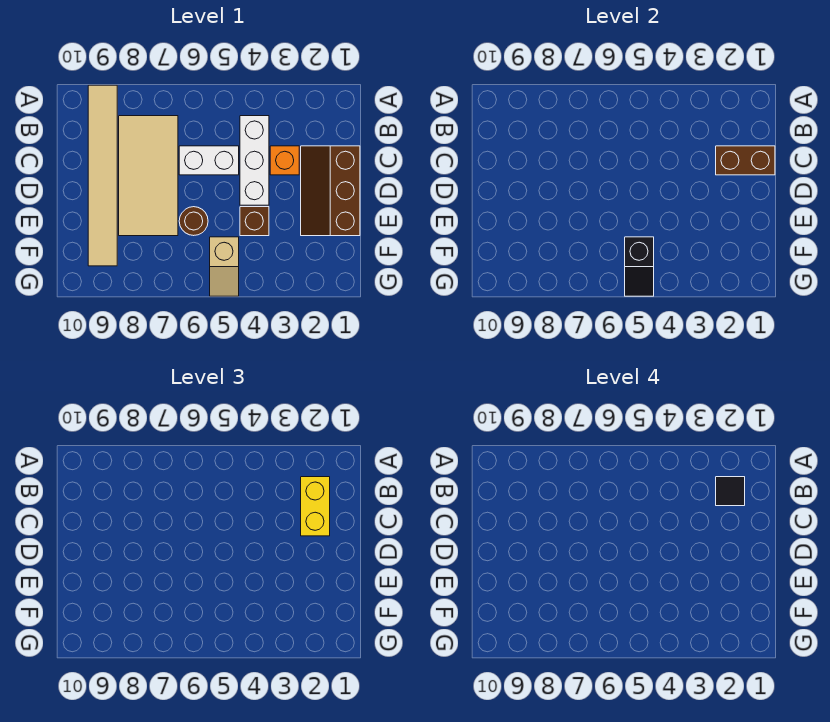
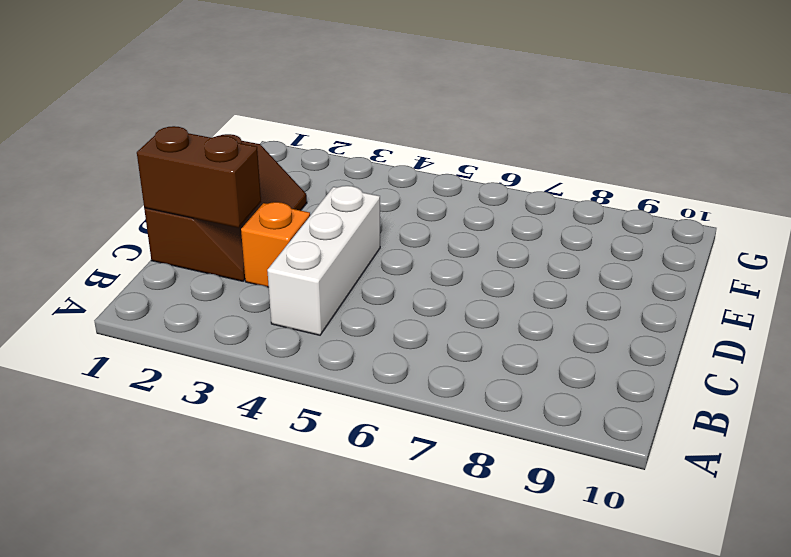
none -> tan tile A9:F9 level 1
none -> tan tile B7:E8 level 1
none -> white brick C5:C6 level 1

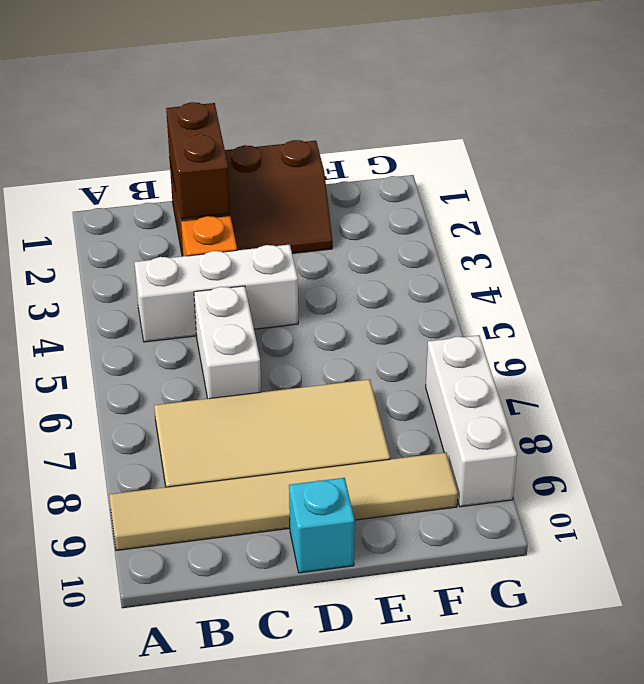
cyan brick D10 level 1 -> none
white brick G7:G9 level 1 -> none
none -> brown brick E4 level 1
none -> brown round brick E6 level 1
none -> tan slope F5:G5 level 1 top F

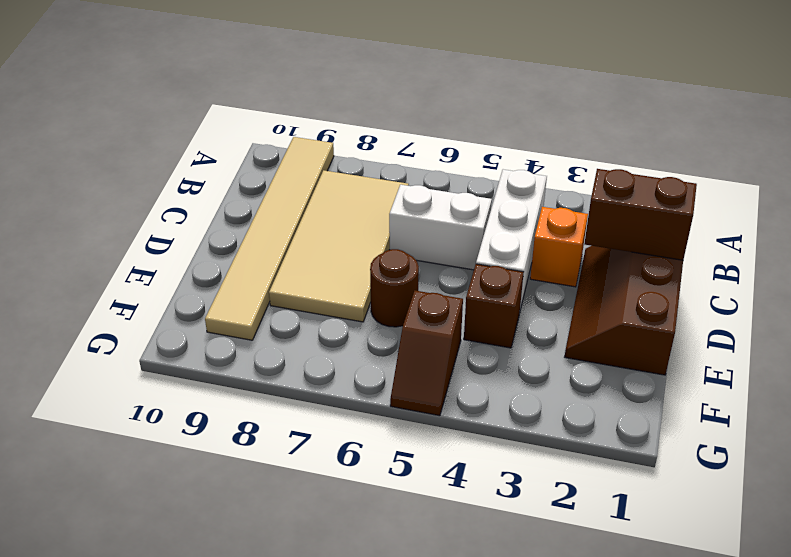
brown slope F5:G5 level 1 top F -> tan slope F5:G5 level 1 top F
none -> black slope F5:G5 level 2 top F
none -> yellow brick B2:C2 level 3
none -> black tile B2 level 4

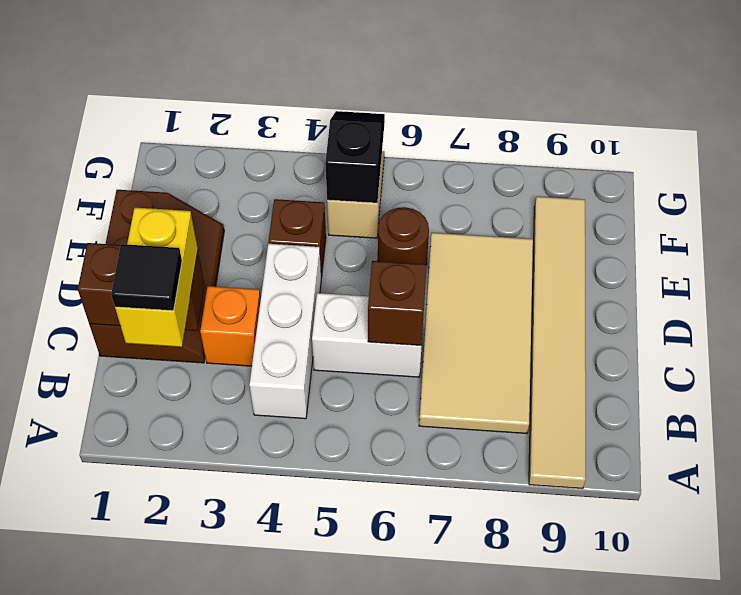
brown brick C6 level 2 -> none

